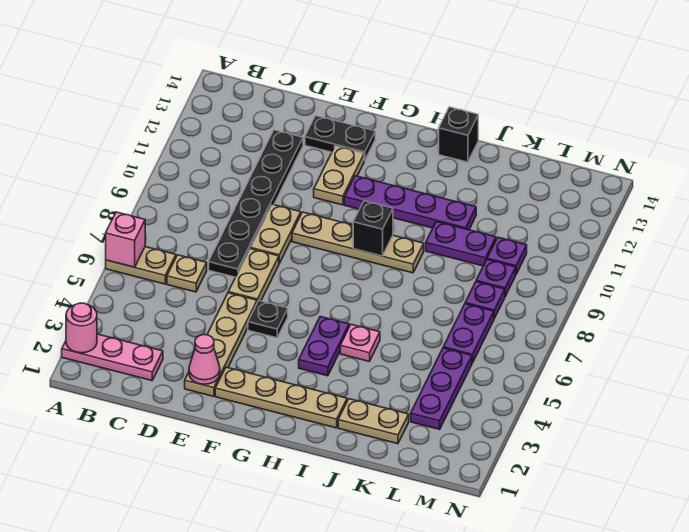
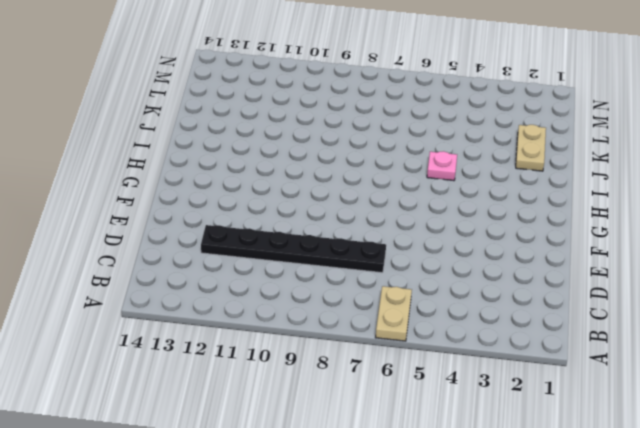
none -> pink plate A2:C2 level 1
none -> tan plate C6 level 1
none -> tan plate E2:E5 level 1

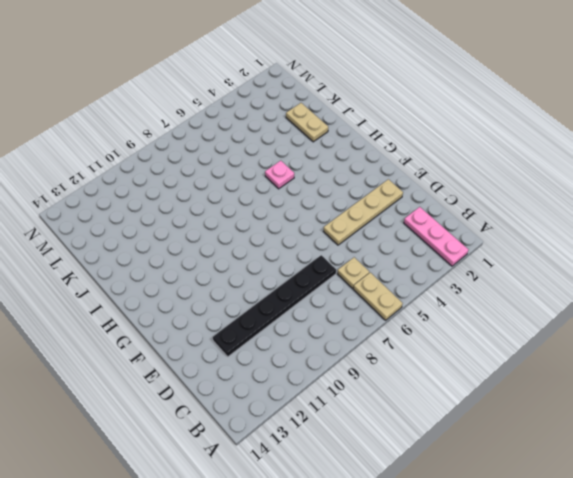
none -> tan plate E6:E7 level 1
none -> tan plate E8:E9 level 1
none -> black plate E13:F13 level 1

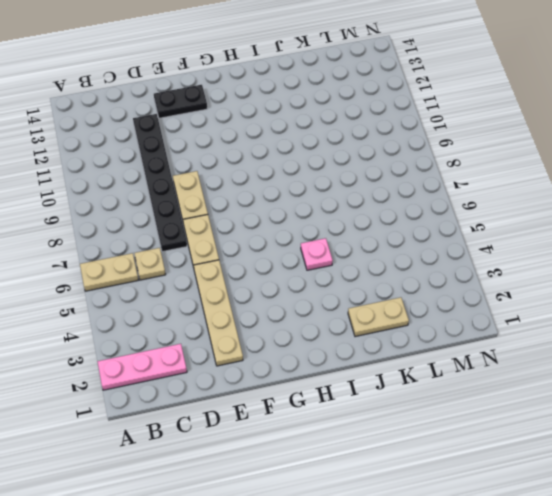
none -> tan plate F2:I2 level 1
none -> black plate F5 level 1
none -> tan plate F9:I9 level 1

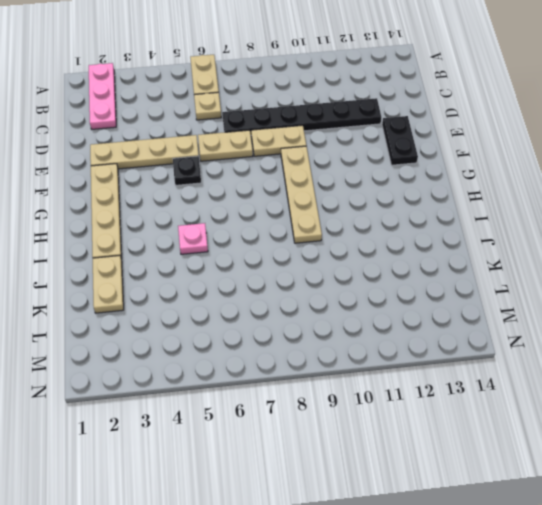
none -> tan plate F11:F12 level 1
none -> purple plate G11:J11 level 1
none -> purple plate H4:H5 level 1

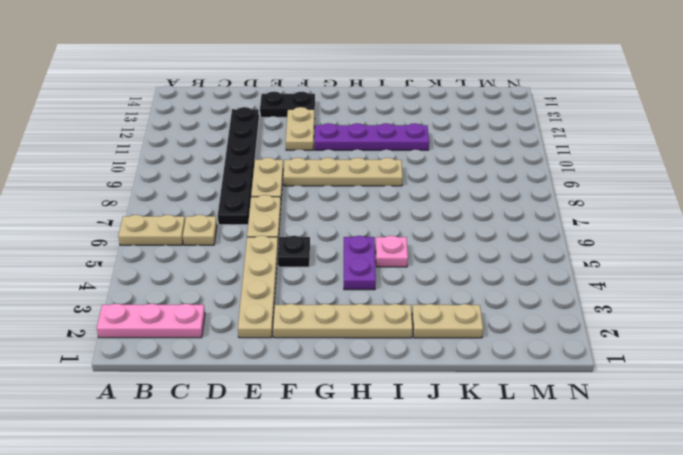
none -> black brick I14 level 1
none -> purple plate J10:K10 level 1
none -> purple plate L3:L5 level 1

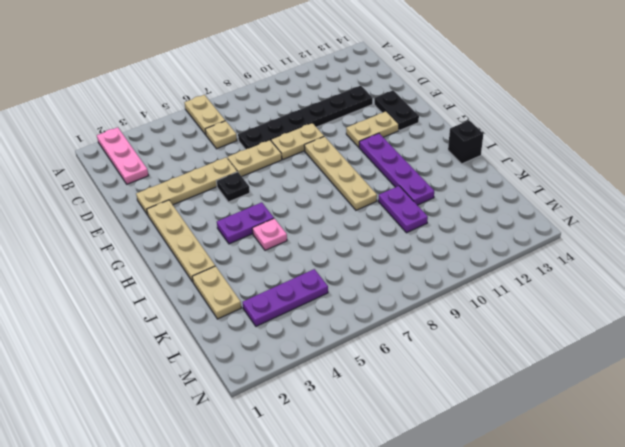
none -> purple plate L6:L7 level 1
none -> purple plate L8 level 1
none -> purple plate L9 level 1

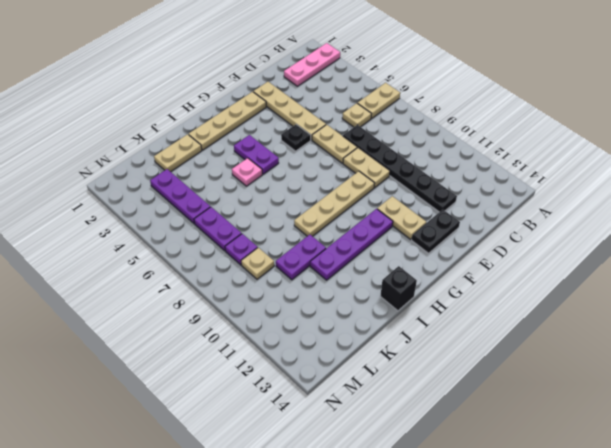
tan plate L9 level 1 -> purple plate L9 level 1
none -> purple plate L10 level 1
none -> pink round brick A2 level 2
none -> pink brick A6 level 2

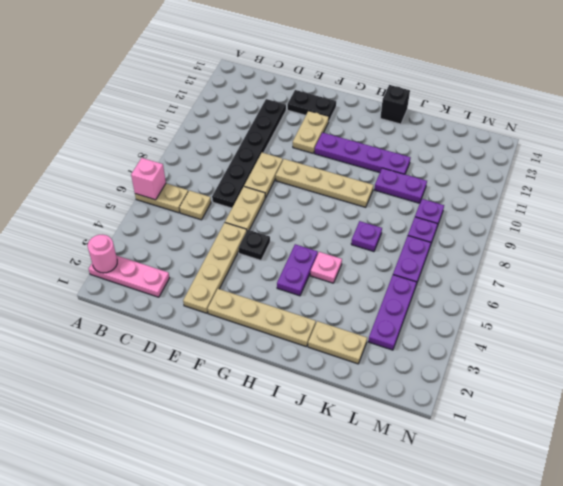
purple plate J7 level 1 -> purple plate L10 level 1
none -> pink cone E2 level 2
none -> black brick H9 level 2

